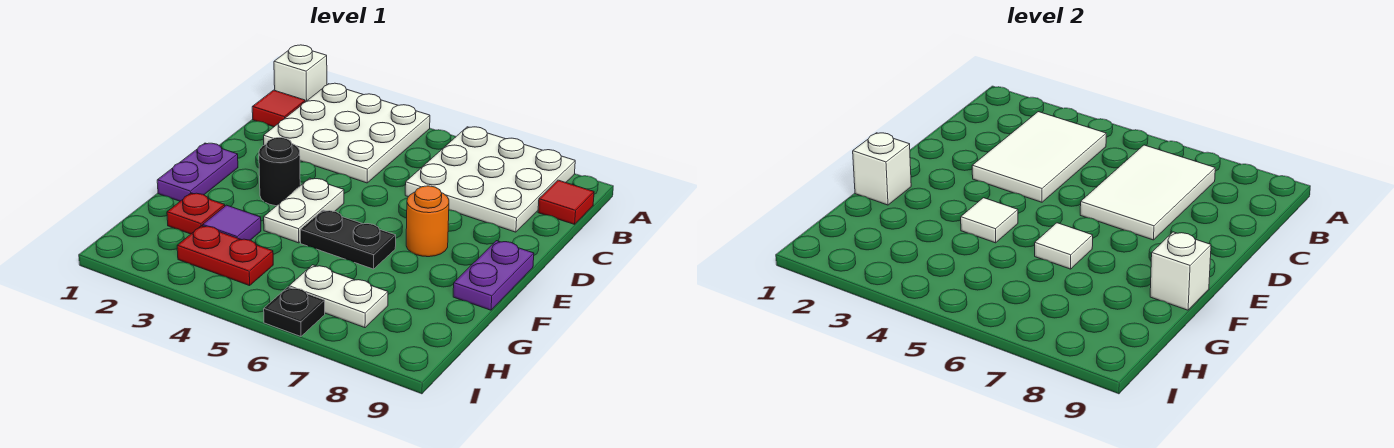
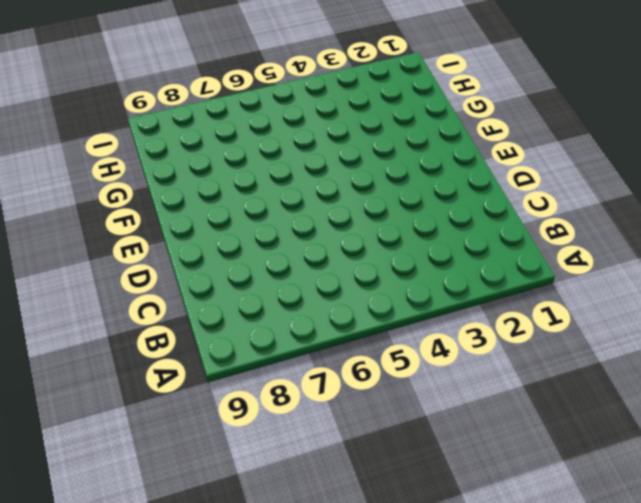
none -> white brick A1 level 1
none -> white plate A2:C4 level 1
none -> white plate A6:C8 level 1

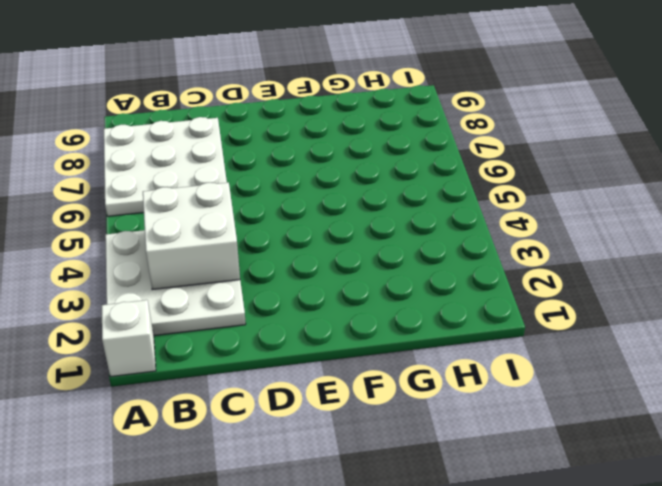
white brick B3:C4 level 2 -> white tile B3:D4 level 2
none -> red tile B1 level 1
none -> red tile B9 level 1
none -> purple plate E1:F1 level 1

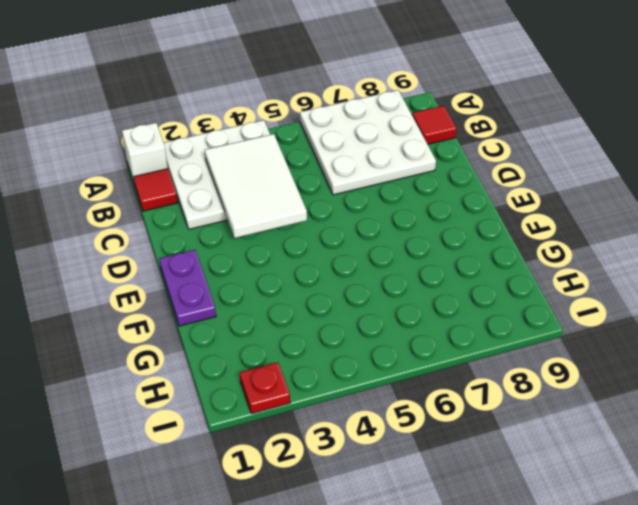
red plate I2 level 1 -> red plate G2 level 1
none -> black round brick E3 level 1
none -> white plate E4:F4 level 1
none -> orange round brick E7 level 1

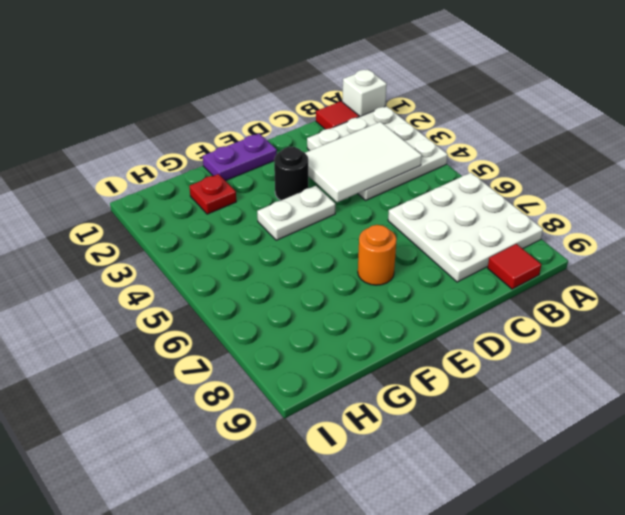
none -> purple plate E9:F9 level 1
none -> black plate F5:F6 level 1
none -> purple tile G3 level 1

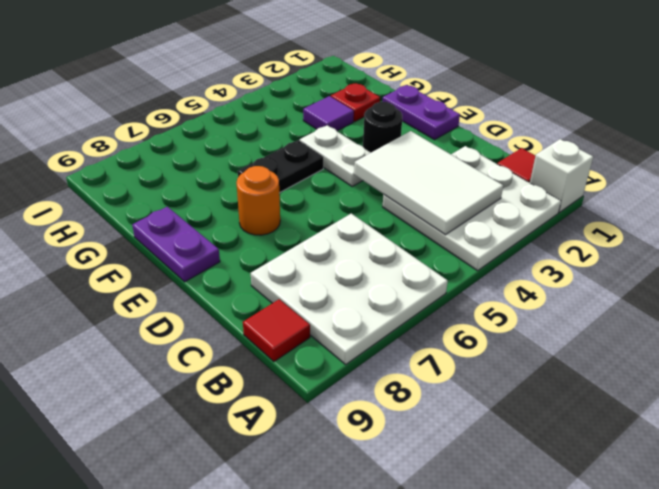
none -> red plate H3:H4 level 1
none -> white plate H6:H7 level 1
none -> black plate I6 level 1

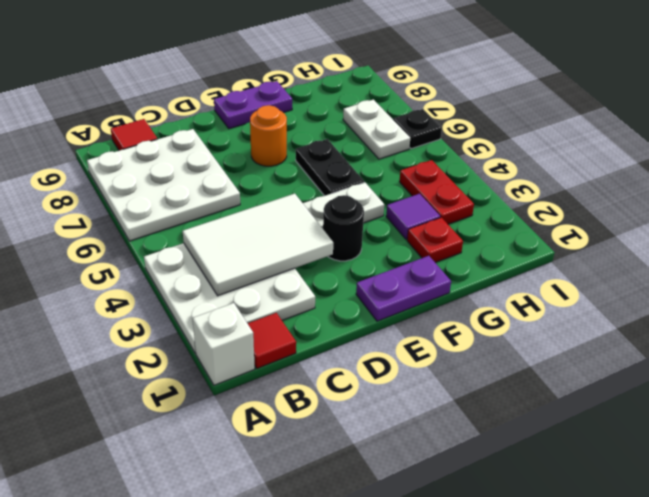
none -> white tile B6:D7 level 2
none -> white brick F1 level 2
none -> white tile F4 level 2

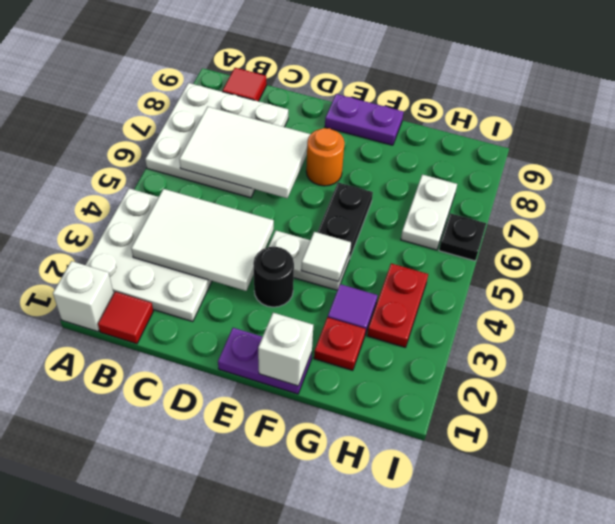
none -> white tile F6 level 2
none -> white brick F9 level 2

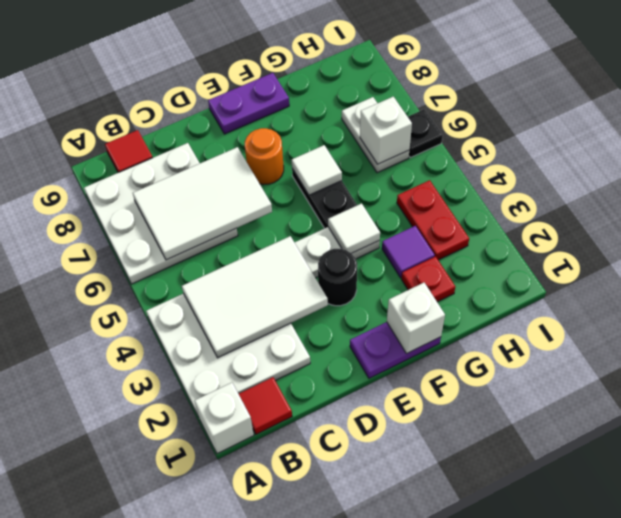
white brick H6 level 2 -> white brick F9 level 2

